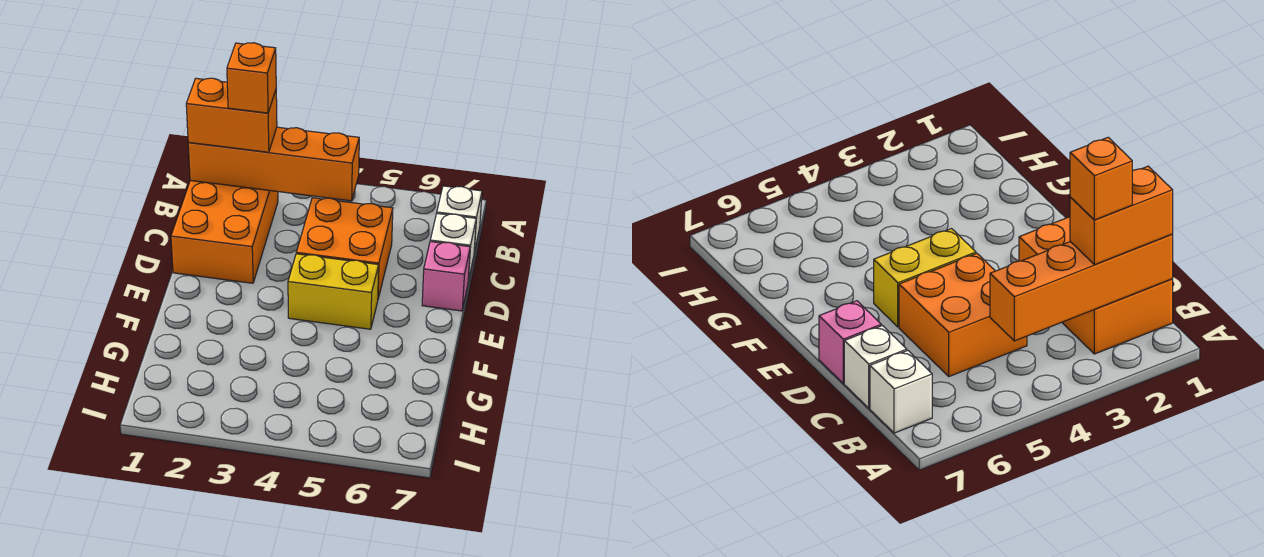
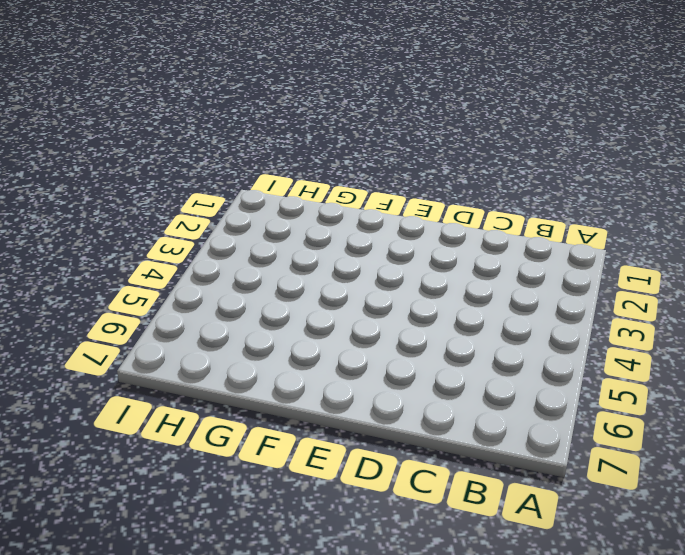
none -> orange brick B1:D2 level 1
none -> white brick B7 level 1

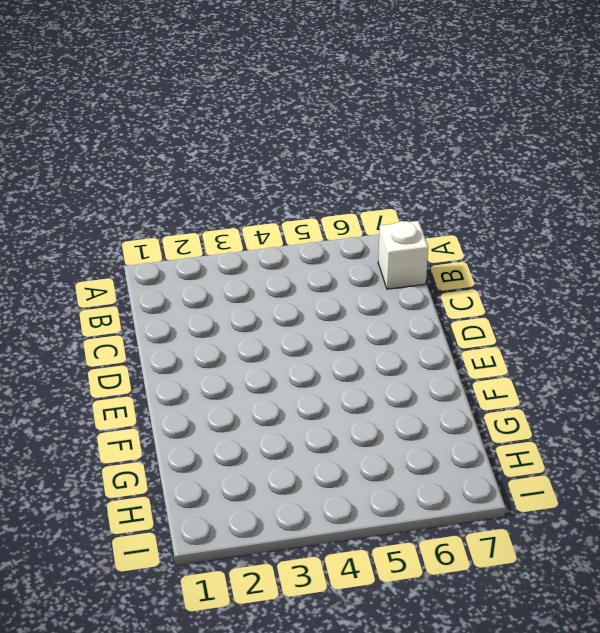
none -> orange brick B1:D2 level 1
none -> orange brick C4:D5 level 1

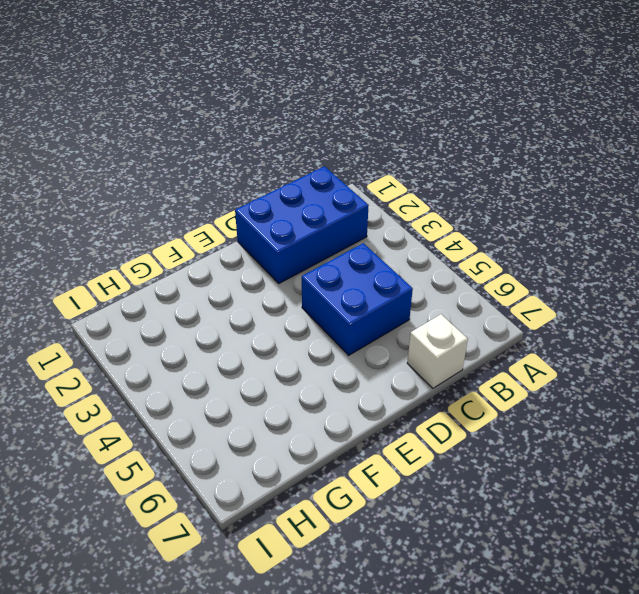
blue brick B1:D2 level 1 -> orange brick B1:D2 level 1
blue brick C4:D5 level 1 -> orange brick C4:D5 level 1
none -> white brick B7 level 1
none -> pink brick D7 level 1

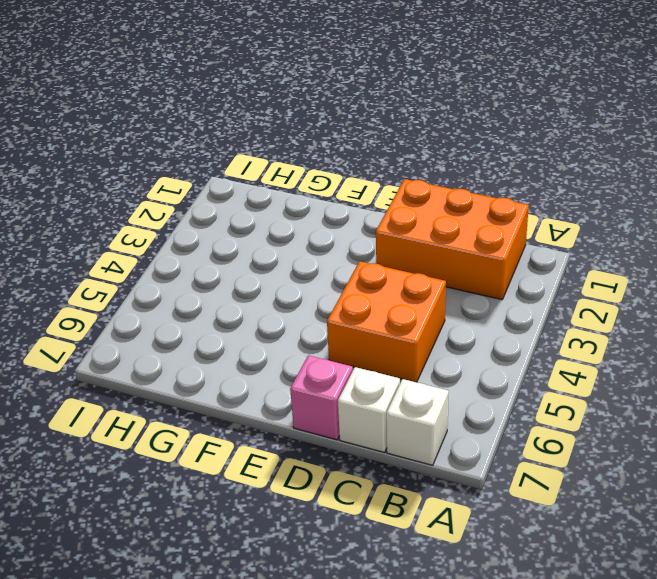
none -> yellow brick E4:E5 level 1
none -> orange brick B1:B4 level 2

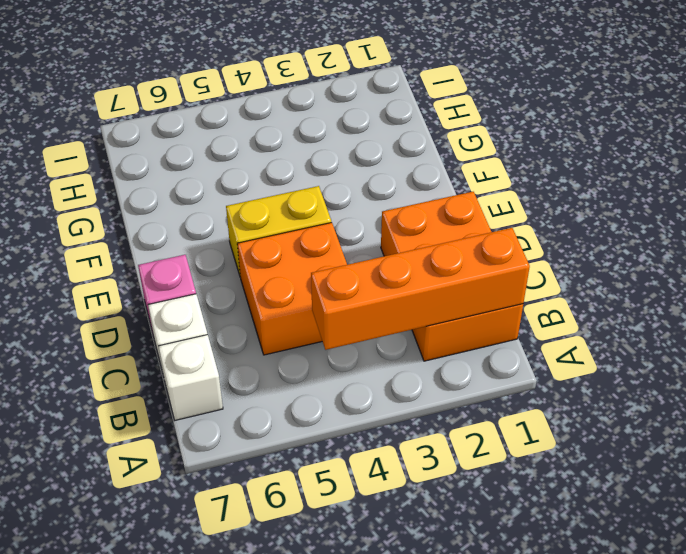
none -> orange brick B1:B2 level 3
none -> orange brick B2 level 4

